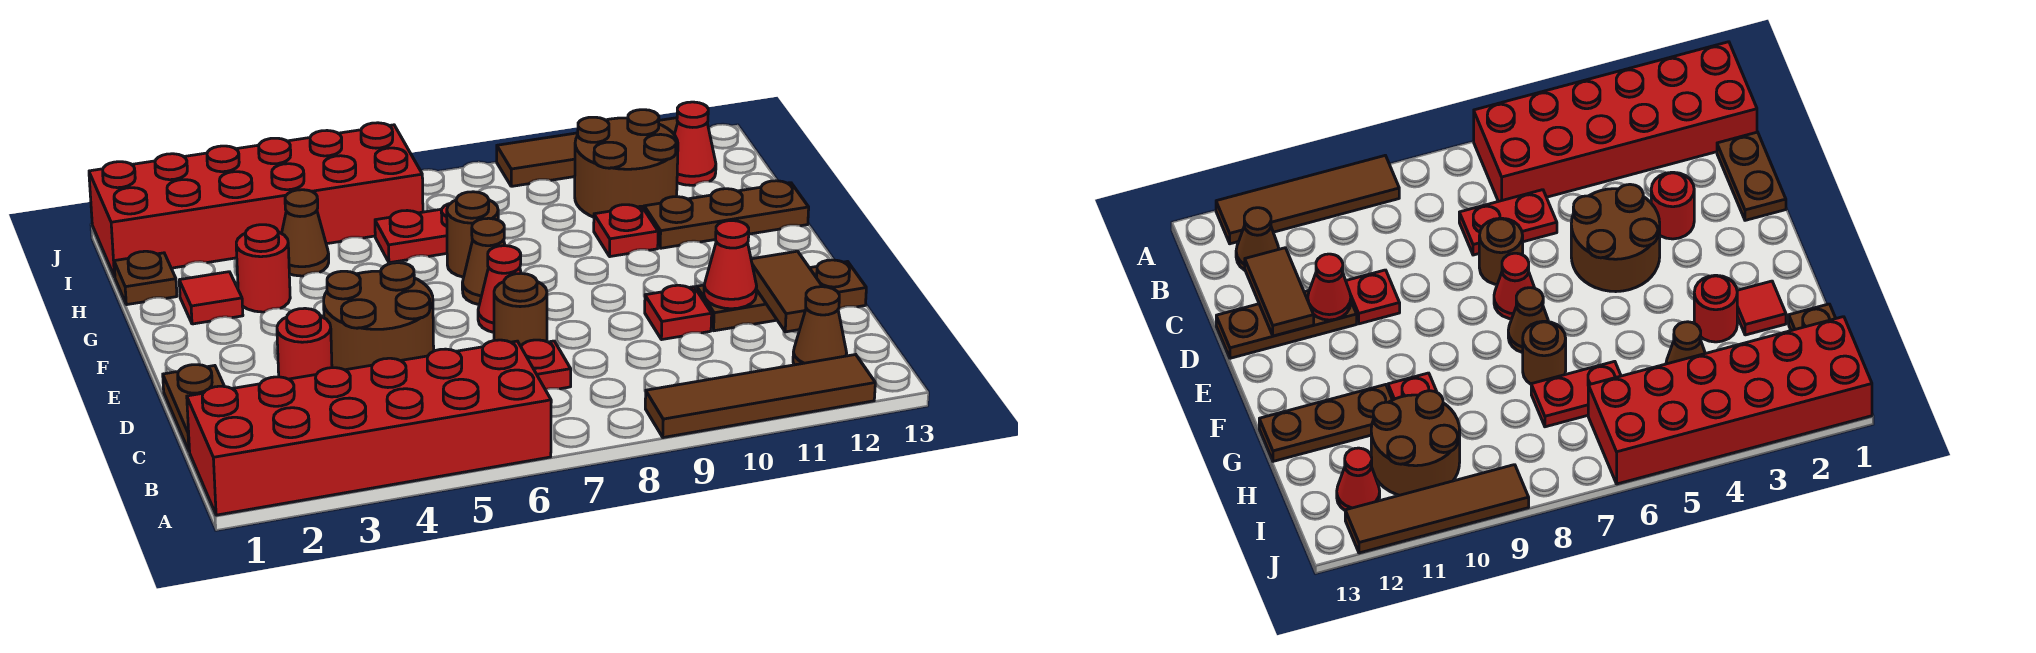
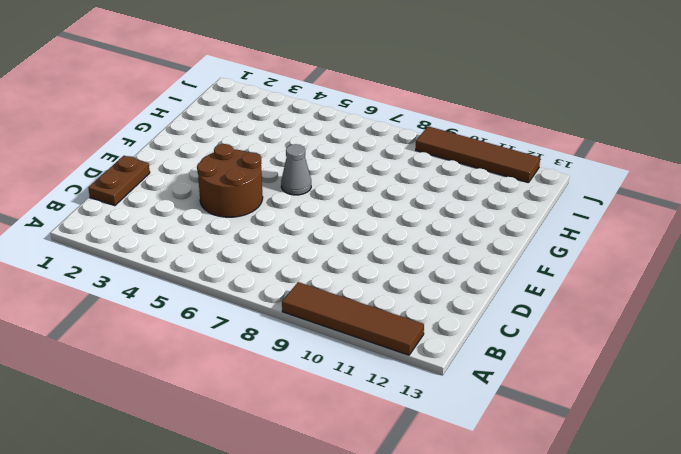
grey cone F6 level 1 -> none
none -> red brick A1:B6 level 1
none -> brown cone B12 level 1
none -> red plate C6:C7 level 1

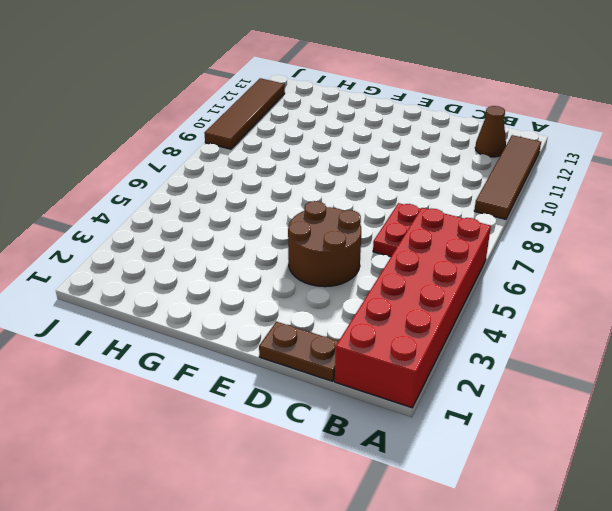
none -> red round brick D3 level 1
none -> brown round brick D7 level 1
none -> red plate D10 level 1

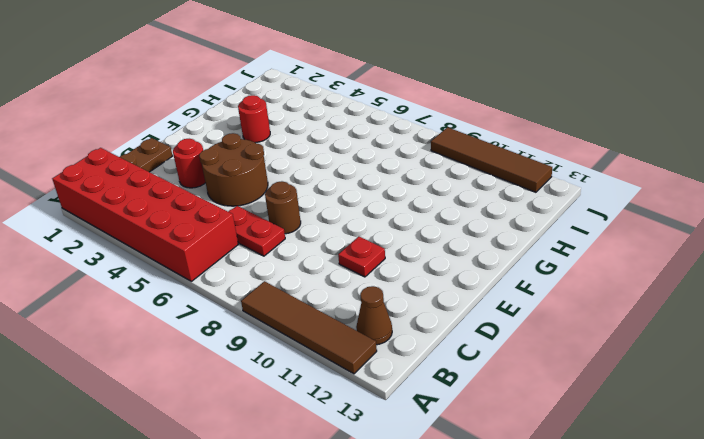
none -> brown plate D11:D13 level 1
none -> red cone E7 level 1
none -> brown cone F7 level 1

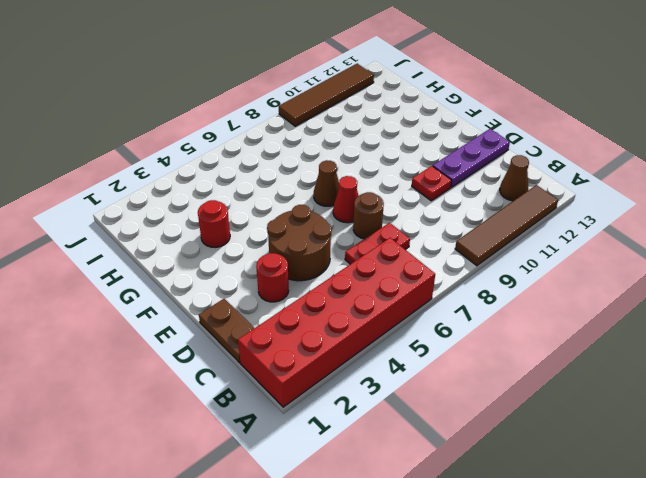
purple plate D11:D13 level 1 -> brown plate D11:D13 level 1
none -> red tile G2 level 1
none -> brown round brick G7 level 1
none -> red plate G10 level 1

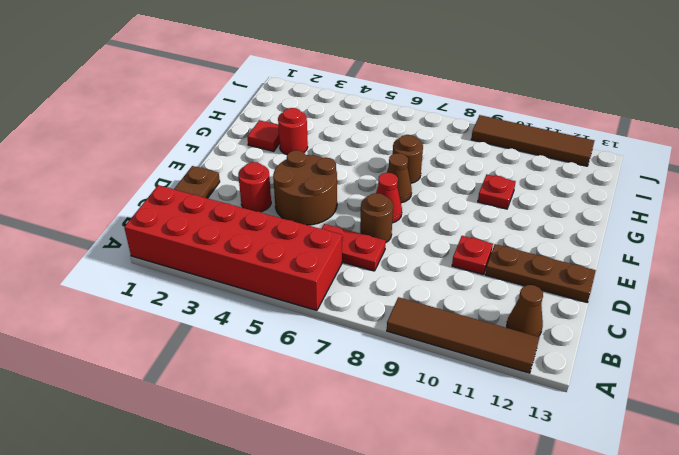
none -> brown plate G11:G13 level 1
none -> brown plate H1 level 1
none -> brown cone H4 level 1

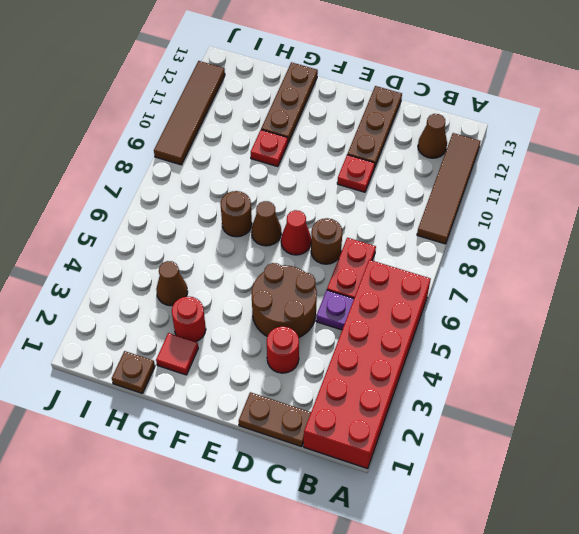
purple plate C5 level 1 -> none
none -> red plate H6:H7 level 1
none -> brown round brick H10:I11 level 1
none -> red brick I1:J6 level 1

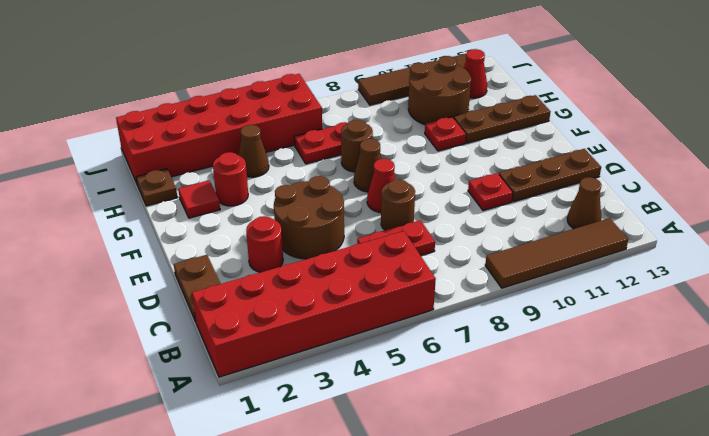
none -> brown tile C12:D12 level 2
none -> red cone D11 level 2

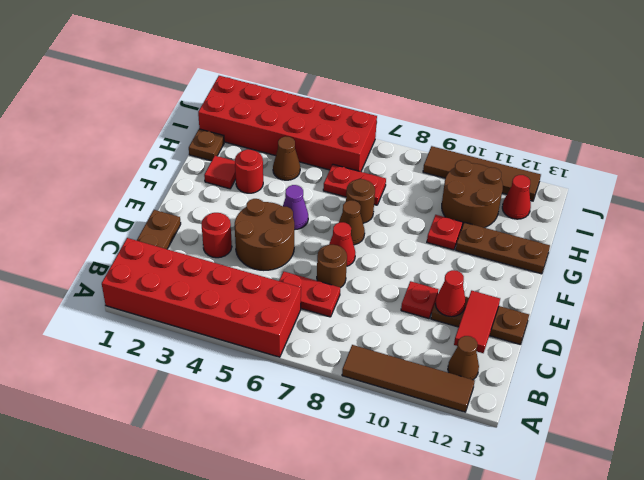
red tile C12:D12 level 2 -> brown tile C12:D12 level 2
purple cone F5 level 1 -> none

